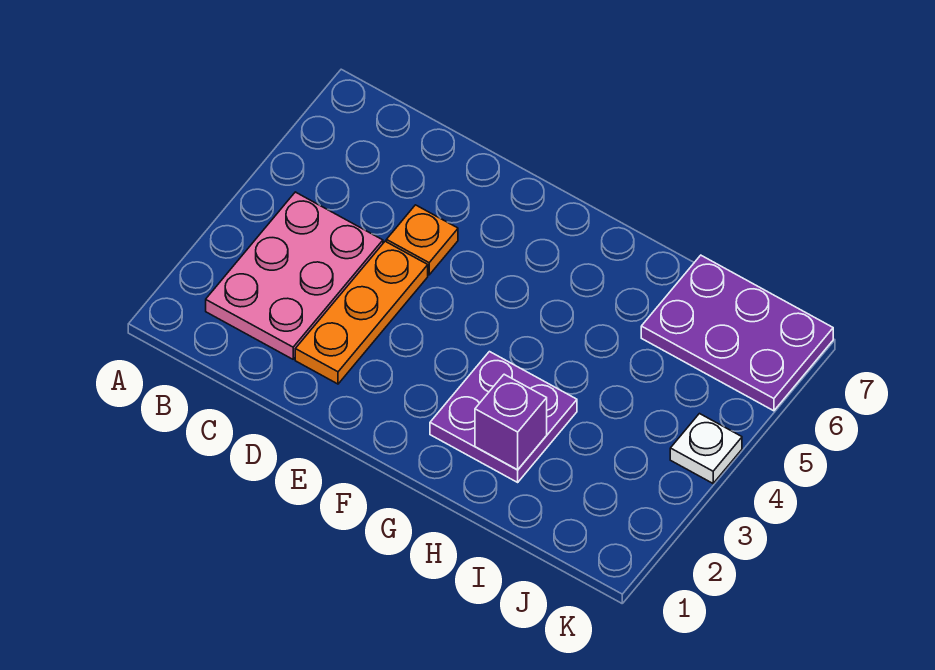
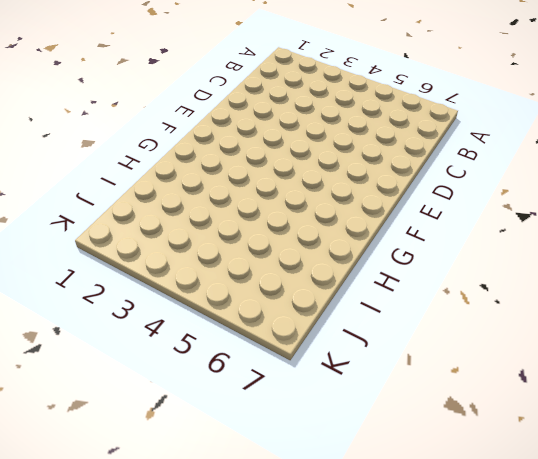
none -> pink plate B2:C4 level 1
none -> orange plate D2:D4 level 1

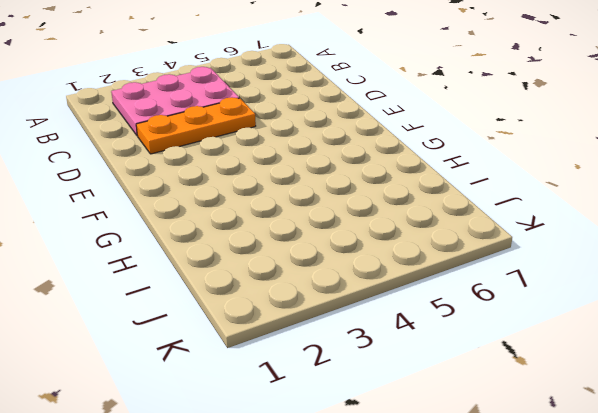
none -> orange plate D5 level 1
none -> purple plate G2:H3 level 1

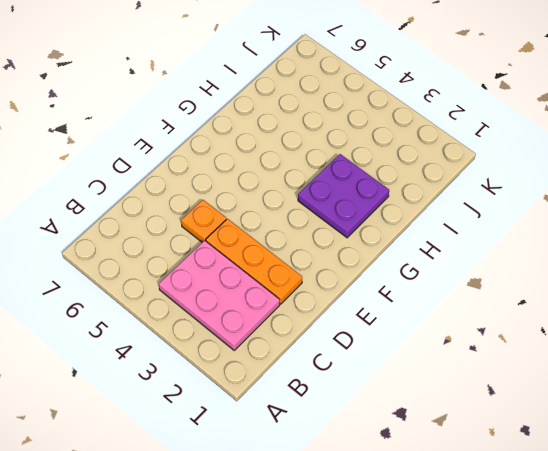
none -> purple plate I6:K7 level 1
none -> white plate K4 level 1

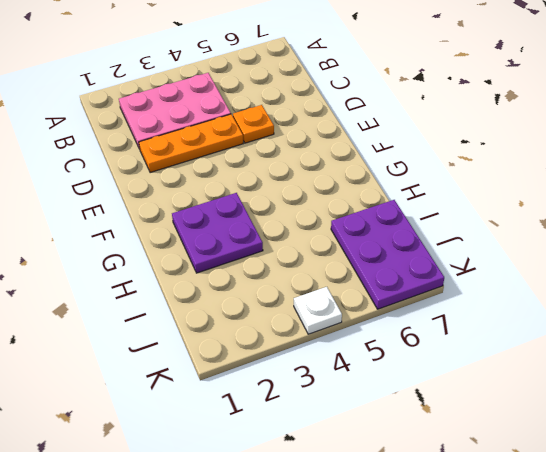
none -> purple brick H2 level 2

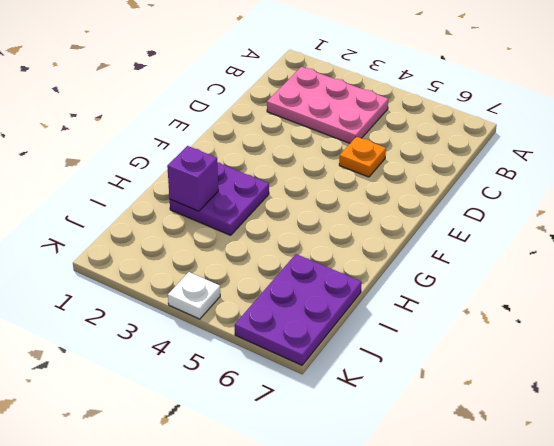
none -> orange plate D2:D4 level 1

